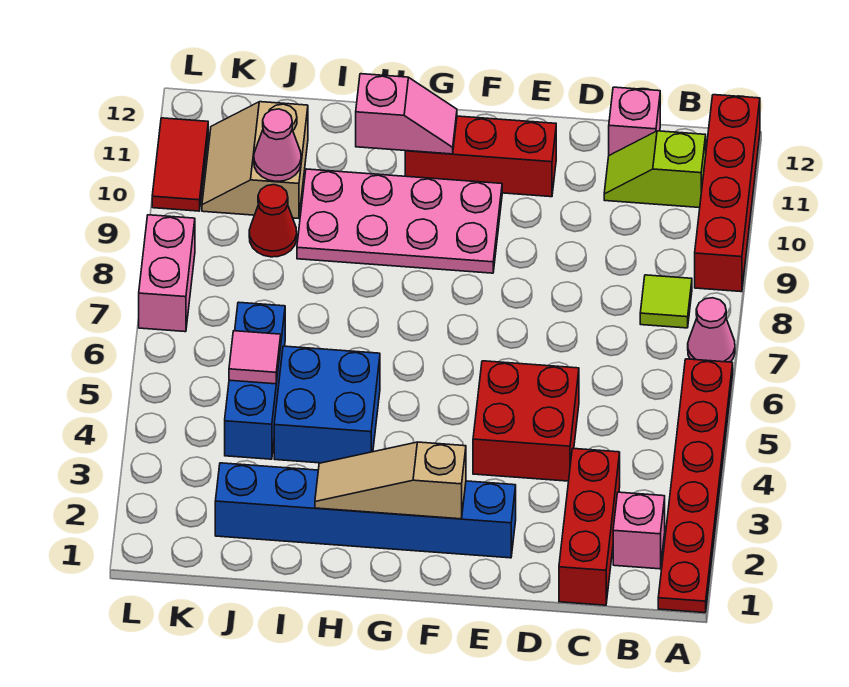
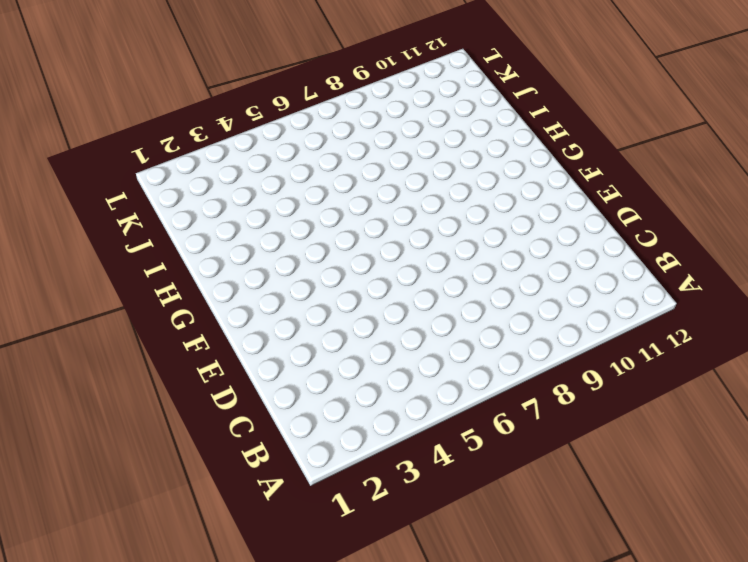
none -> red plate A1:A6 level 1
none -> pink cone A7 level 1
none -> red brick A9:A12 level 1

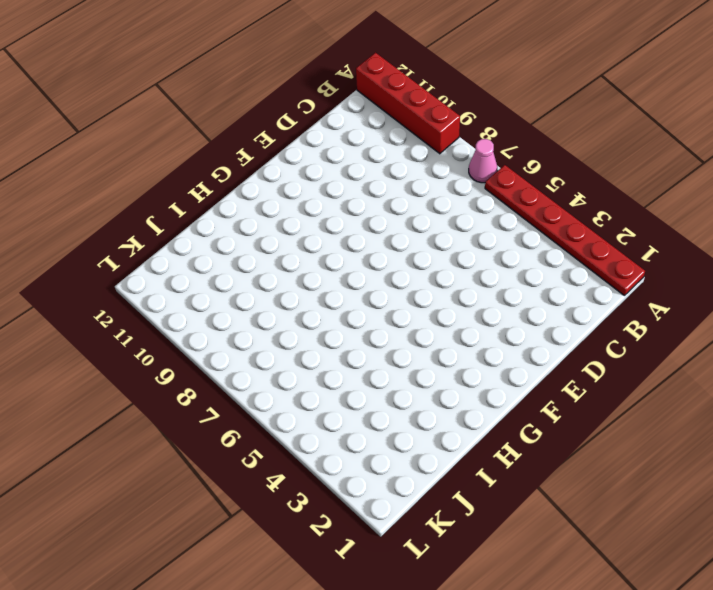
none -> pink brick B2 level 1
none -> lime tile B8 level 1
none -> lime slope B11:C11 level 1 top B

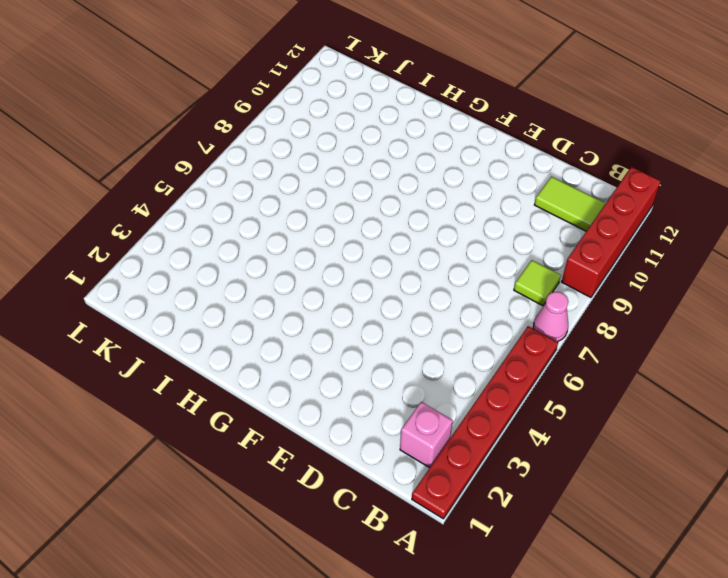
lime tile B11:C11 level 1 -> lime slope B11:C11 level 1 top B
none -> red brick C1:C3 level 1
none -> pink brick C12 level 1
none -> red brick D4:E5 level 1

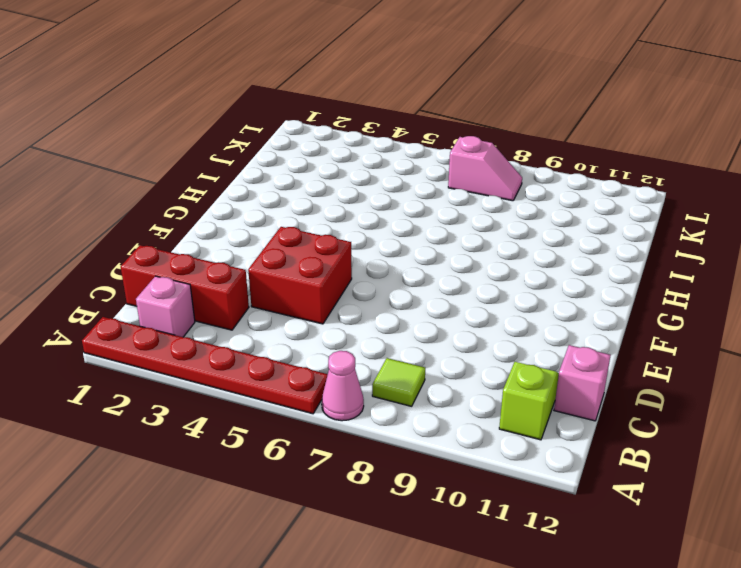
pink slope K7:K8 level 1 top 7 -> pink slope G11:H11 level 2 top H
none -> red brick A9:A12 level 1
none -> blue brick E2:J2 level 1
none -> red brick E11:G11 level 1

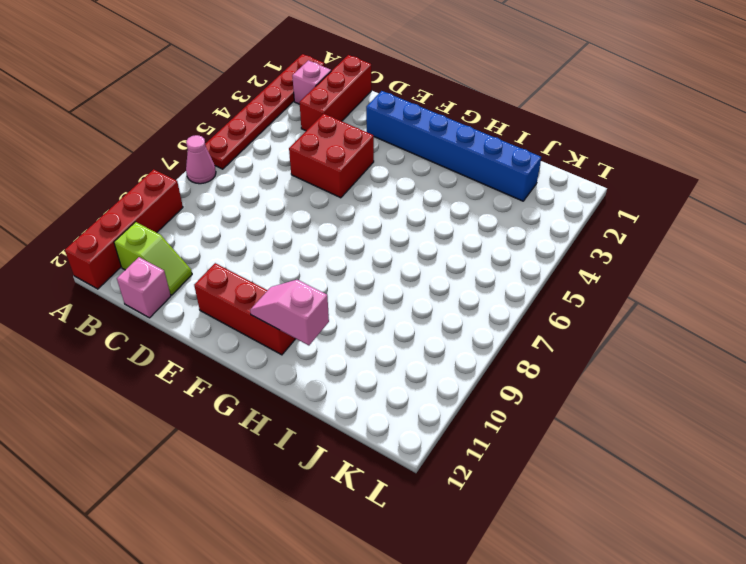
none -> lime tile B8 level 1
none -> pink plate F9:I10 level 1
none -> blue brick H4:I5 level 1

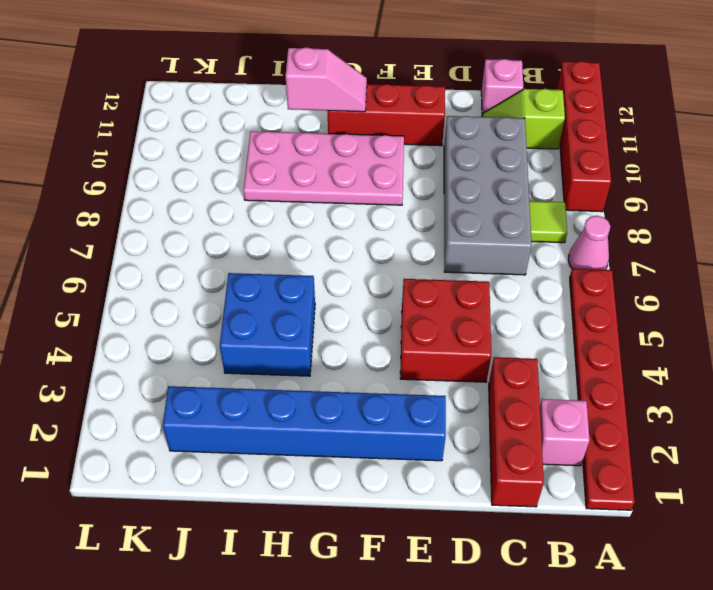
grey brick C7:D10 level 1 -> none
none -> blue brick J4:J6 level 1
none -> red cone J9 level 1
none -> tan slope J10:K11 level 1 top J

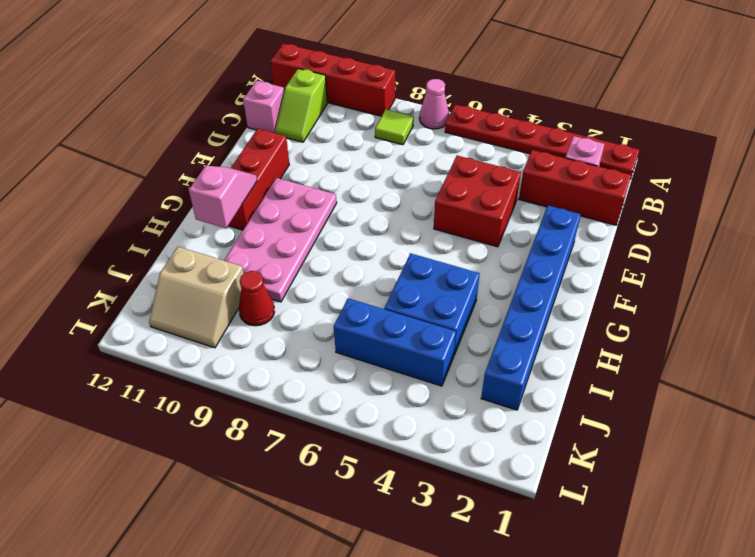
none -> pink brick L7:L8 level 1
none -> red tile L10:L11 level 1
none -> tan slope F2:H2 level 2 top F

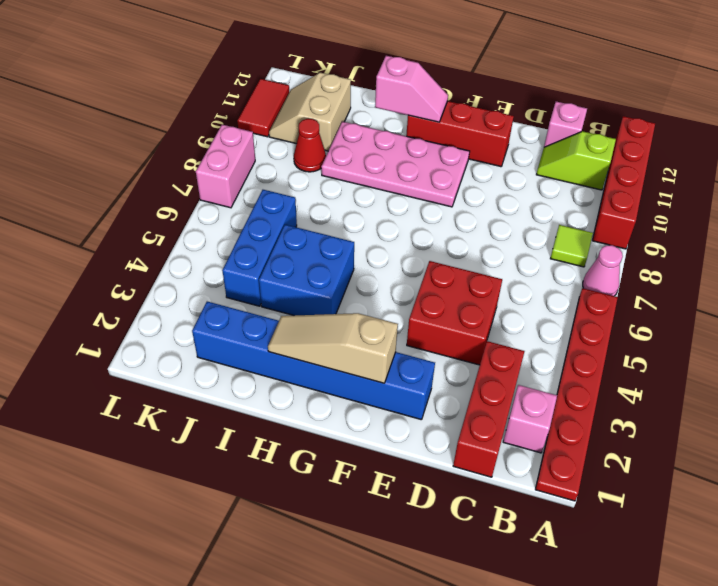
none -> pink tile J5 level 2
none -> pink cone J10 level 2

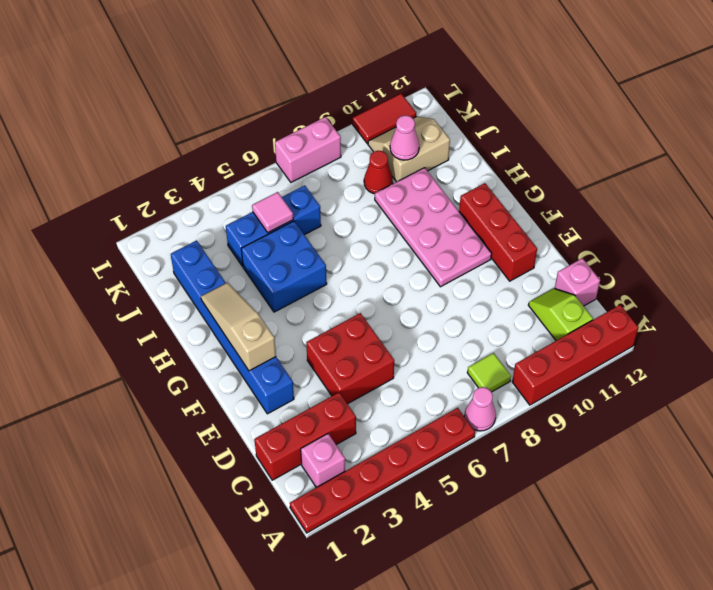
none -> pink slope G11:H11 level 2 top H

